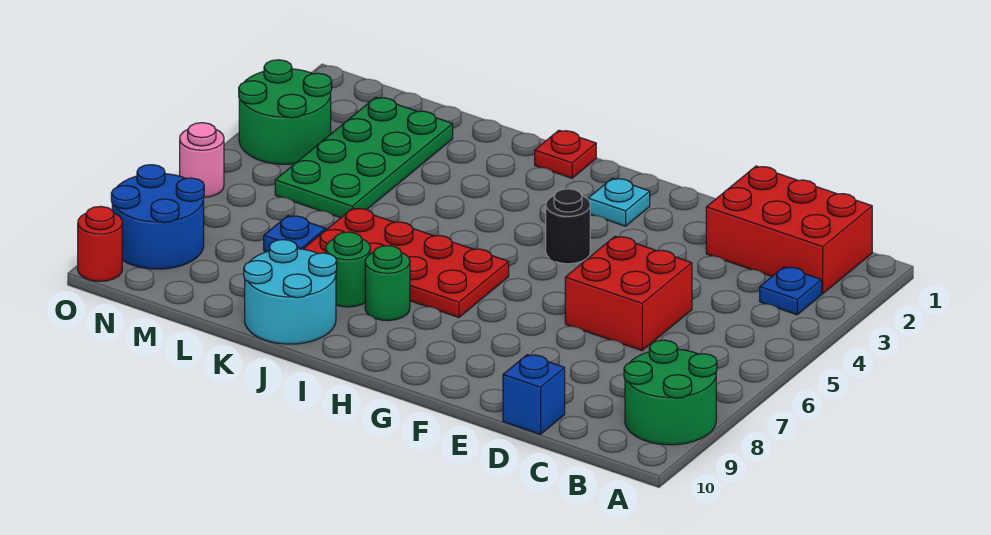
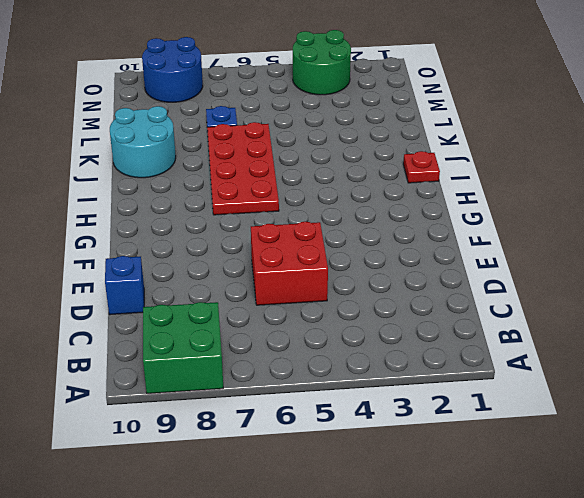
green brick A8:B9 level 1 -> green round brick A8:B9 level 1
none -> red brick B1:D2 level 1
none -> blue plate B3 level 1
none -> cyan plate G2 level 1

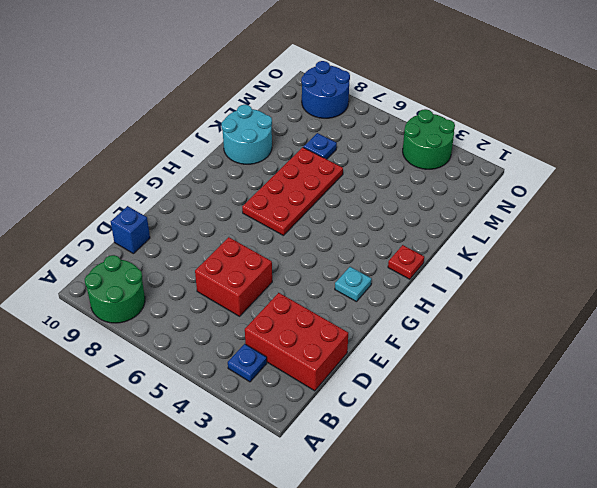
red brick C1:D3 level 1 -> red brick B1:D2 level 1
none -> black round brick G4 level 1
none -> green round brick I8 level 1
none -> green round brick J8 level 1

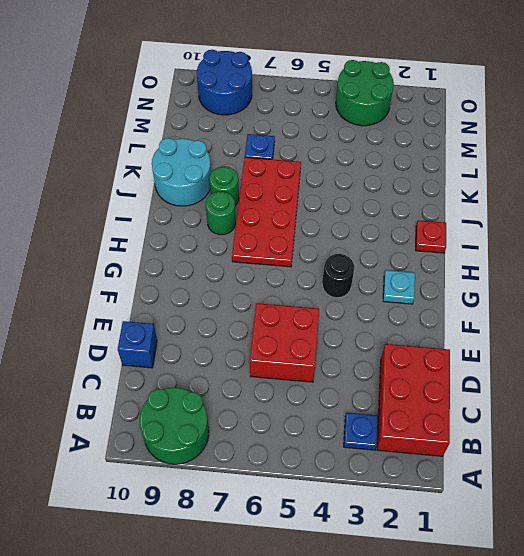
none -> green plate L2:M5 level 1
none -> pink round brick O6 level 1
none -> red round brick O10 level 1

